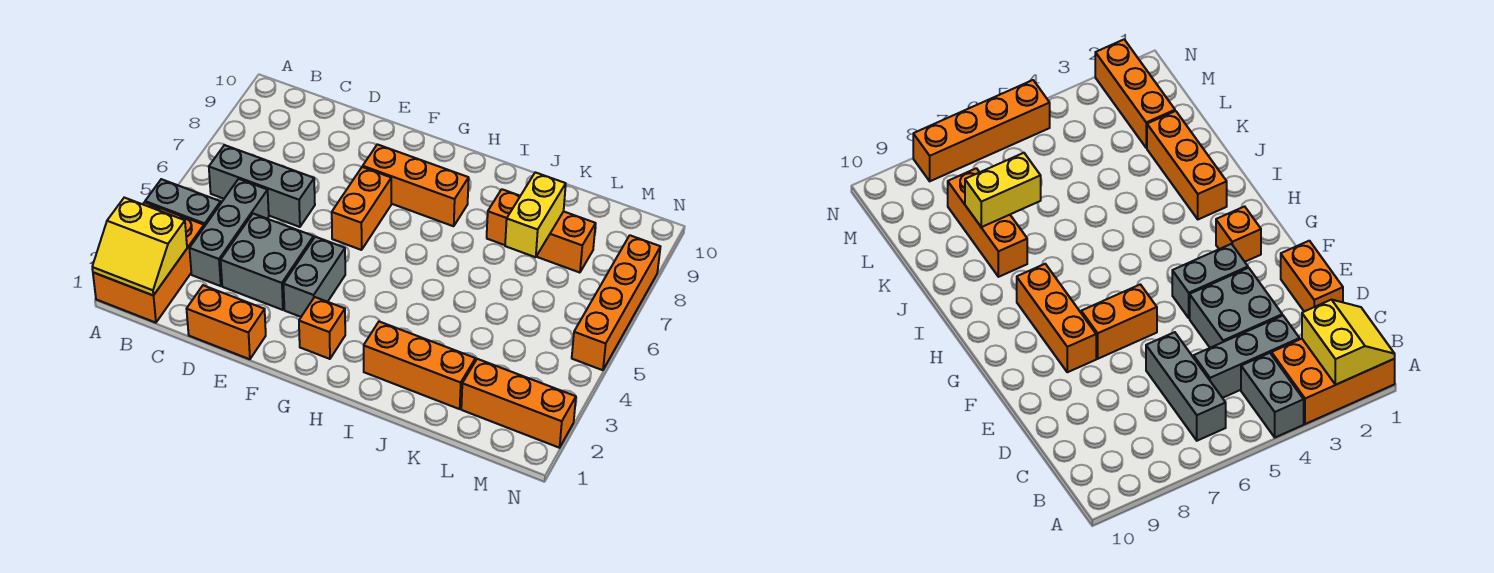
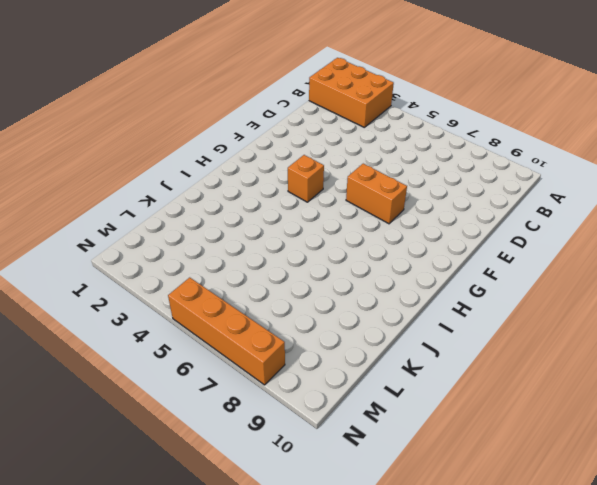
orange brick G4 level 1 -> orange brick G2 level 1
none -> grey brick A4:B4 level 1
none -> grey brick B6:D6 level 1
none -> grey brick C3:C5 level 1

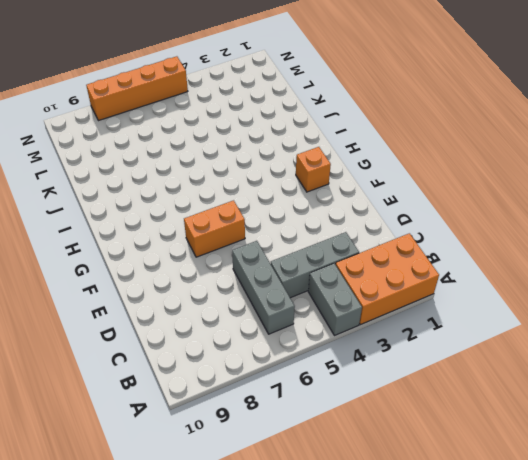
none -> orange brick D1:E1 level 1
none -> grey brick D3:E4 level 1
none -> grey brick F3:F4 level 1

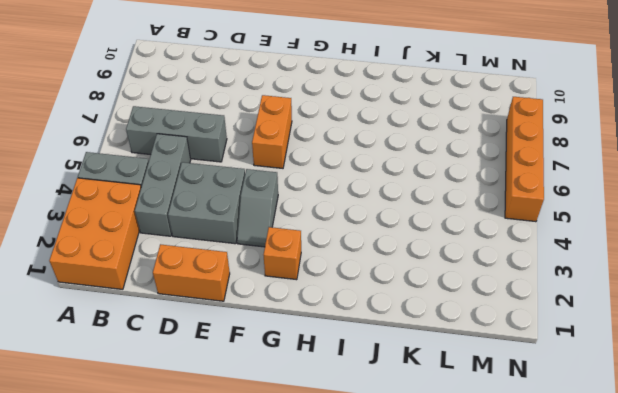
grey slope F3:F4 level 1 top 4 -> grey brick F3:F4 level 1
none -> orange brick F8:H8 level 1
none -> orange brick I2:K2 level 1
none -> orange brick J8:L8 level 1

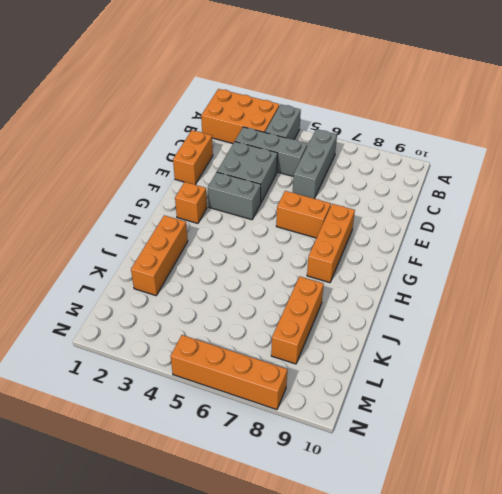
none -> orange brick L2:N2 level 1
none -> yellow slope A1:B2 level 2 top 2
none -> yellow brick K7:K8 level 2

